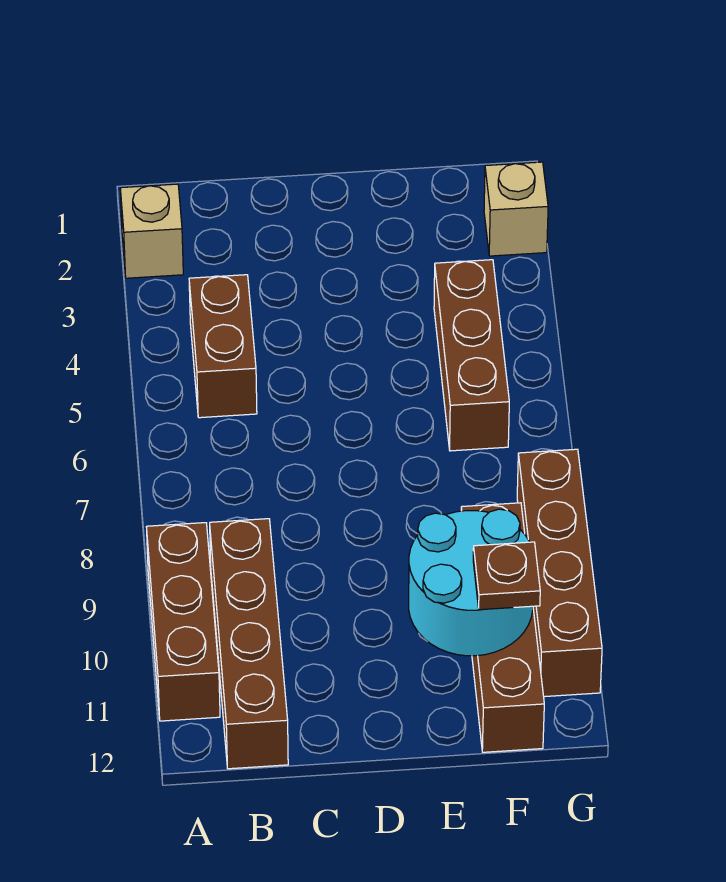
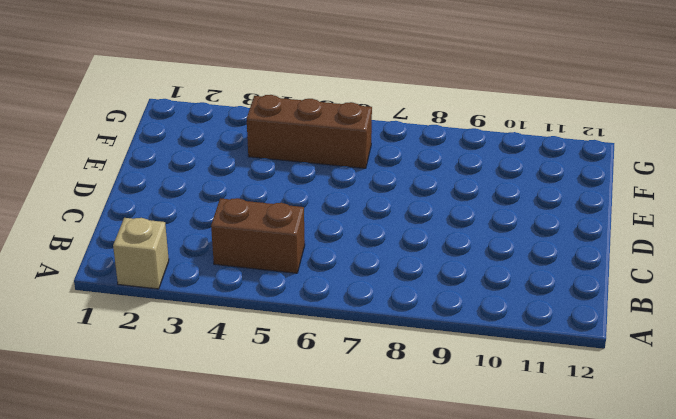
none -> brown brick A9:A11 level 1
none -> brown brick B9:B12 level 1

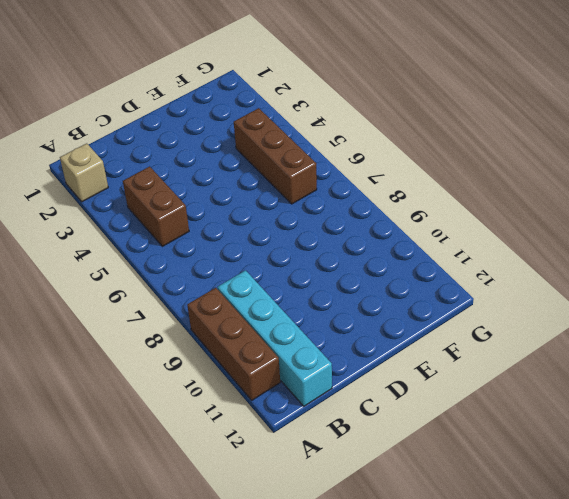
cyan brick B9:B12 level 1 -> brown brick B9:B12 level 1
none -> brown brick F9:F12 level 1
none -> tan brick G2 level 1

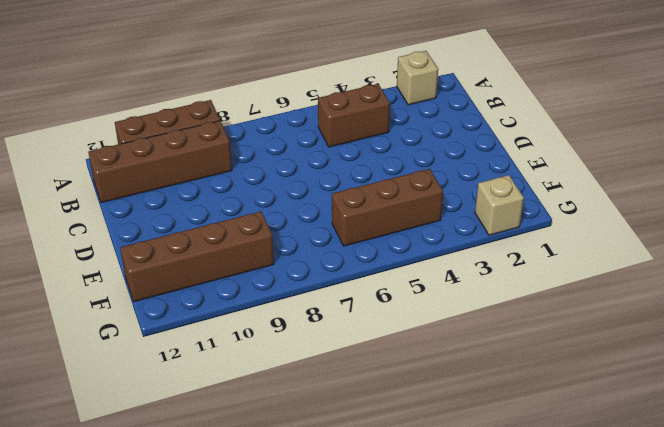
none -> brown brick G8:G11 level 1
none -> cyan round brick E10:F11 level 2

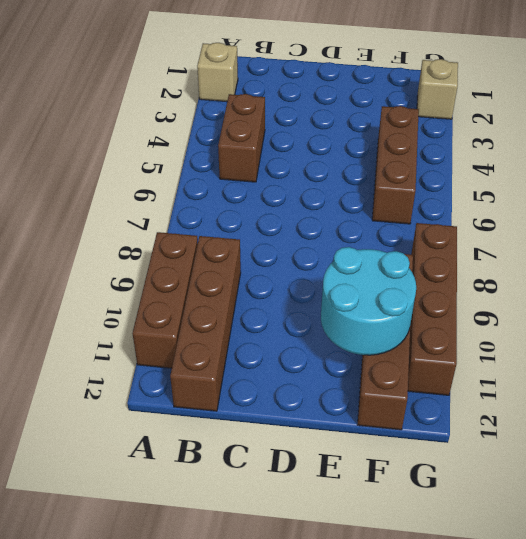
none -> brown plate F11 level 3

